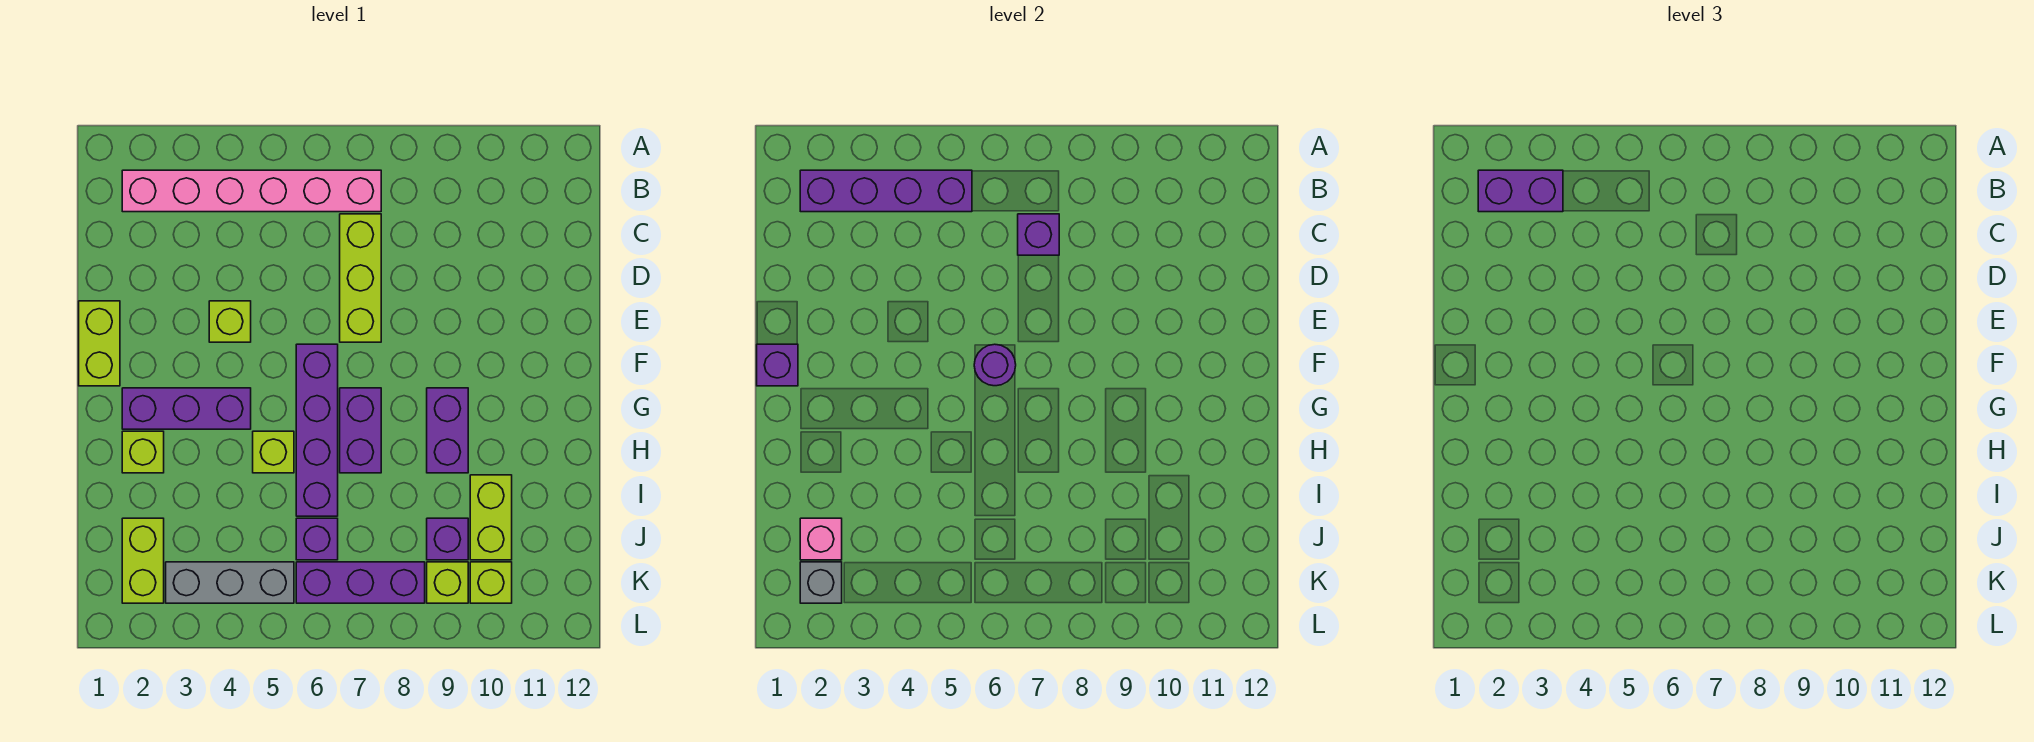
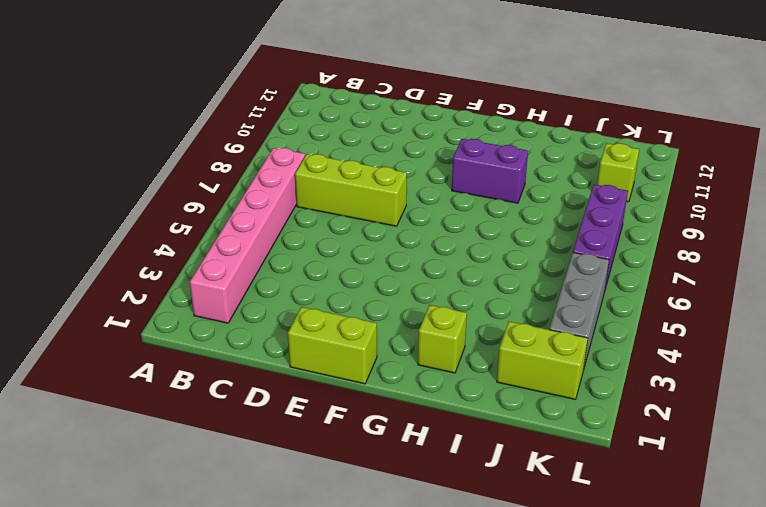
none -> lime brick E4 level 1
none -> purple brick F6:I6 level 1
none -> purple brick G2:G4 level 1

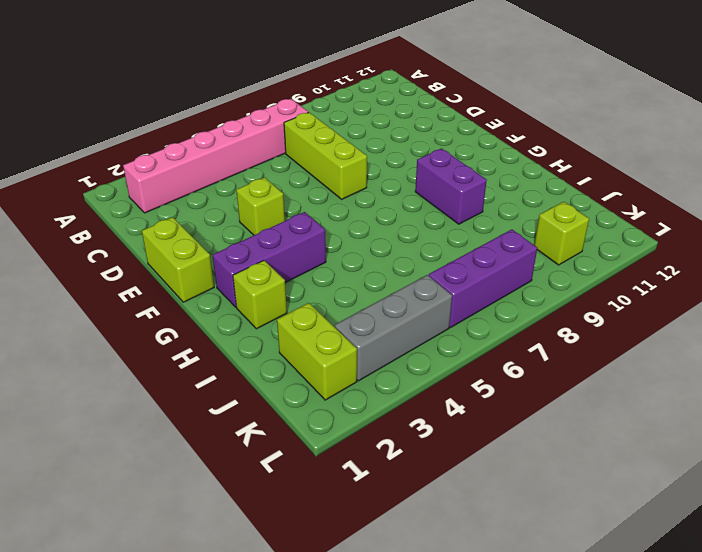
none -> purple brick F6:I6 level 1
none -> purple brick G7:H7 level 1
none -> lime brick H5 level 1

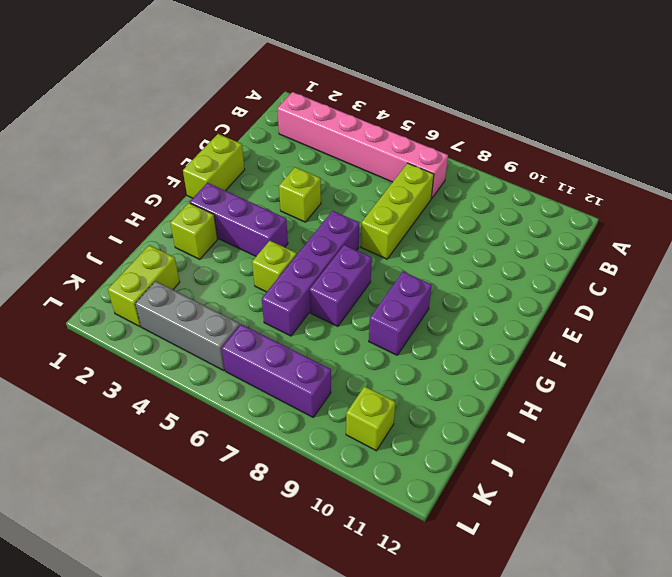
none -> lime brick I10:J10 level 1
none -> purple brick J6 level 1
none -> purple brick J9 level 1

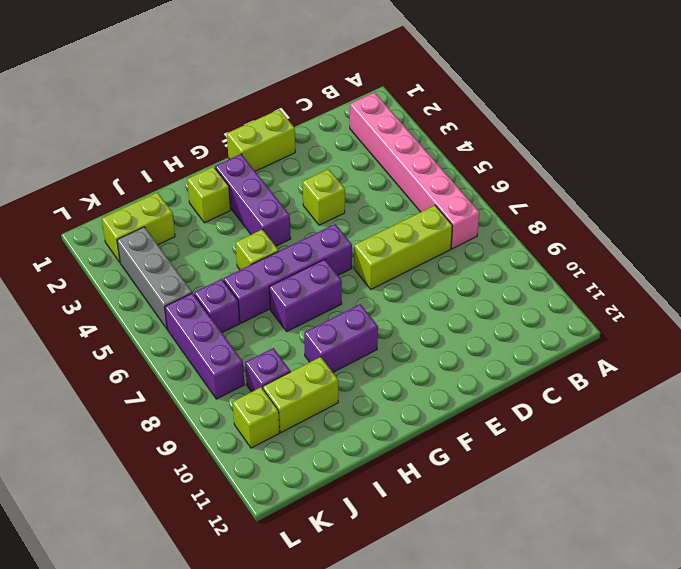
none -> lime brick K9 level 1
none -> purple brick B2:B5 level 2
none -> purple brick C7 level 2

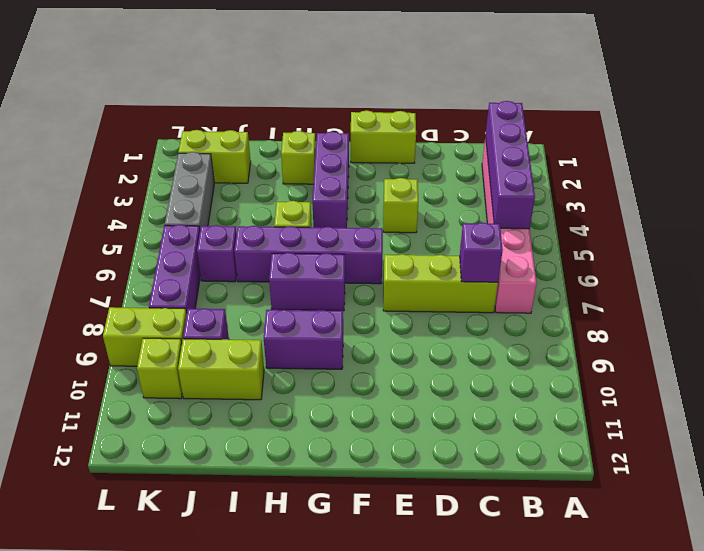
lime brick K9:L9 level 1 -> lime brick K9 level 1
none -> purple brick F1 level 2
none -> purple round brick F6 level 2
none -> pink brick J2 level 2

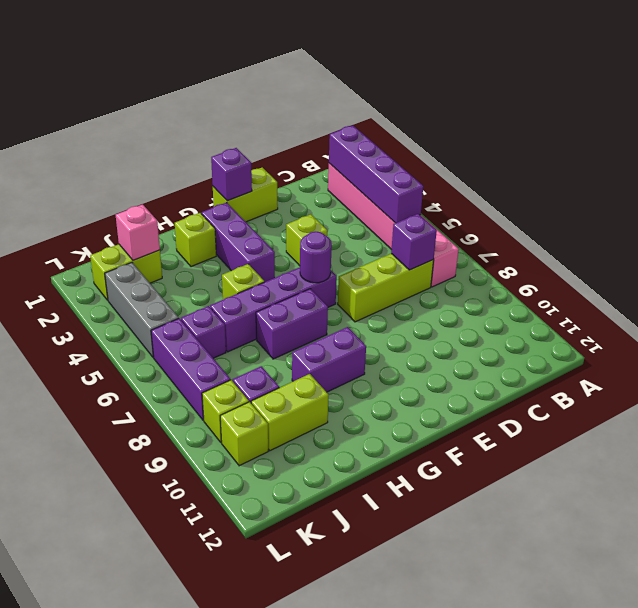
none -> grey brick K2 level 2
none -> purple brick B2:B3 level 3

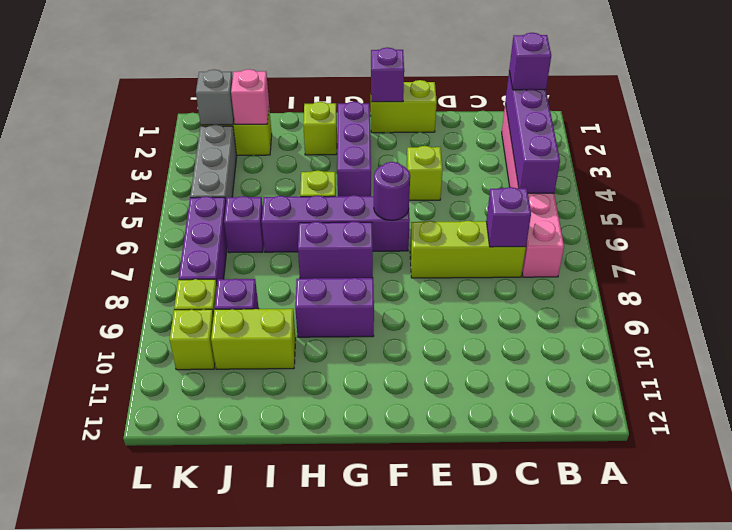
purple brick B2 level 3 -> purple brick B2:B3 level 3

